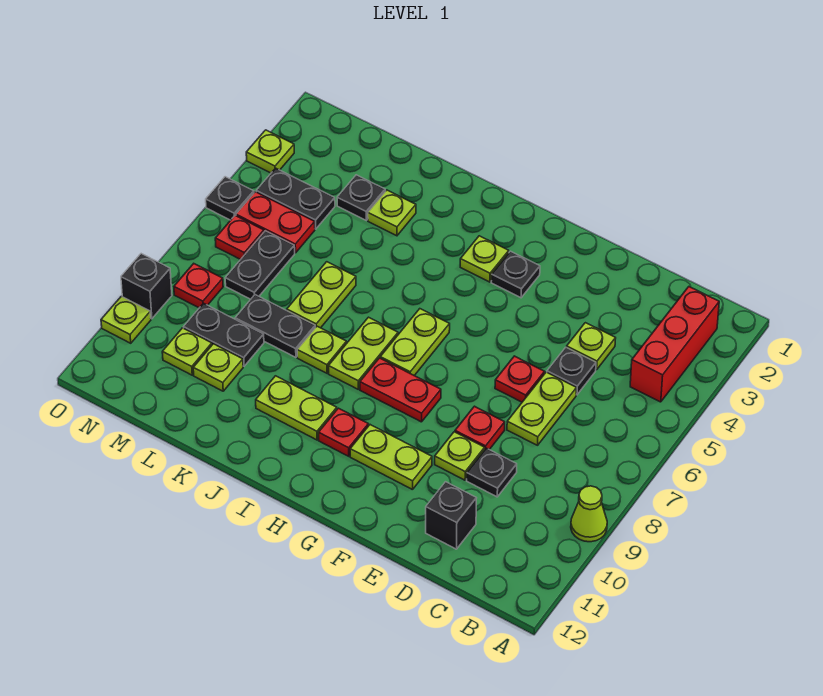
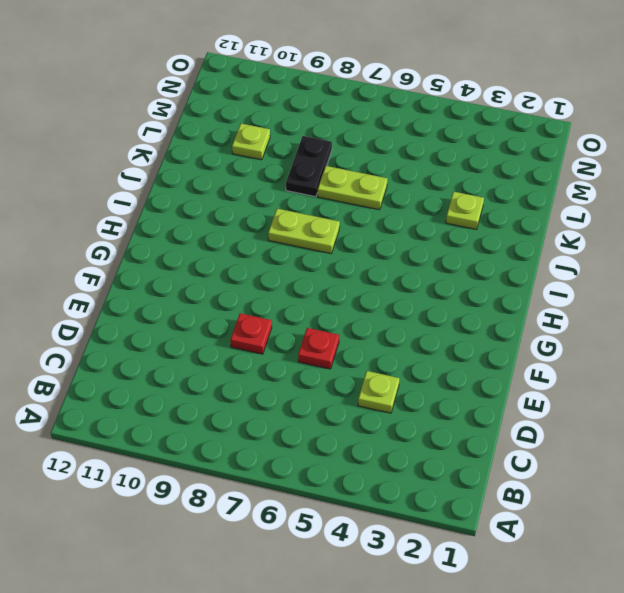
none -> lime cone A9 level 1
none -> red brick B2:B4 level 1
none -> black plate D5 level 1
none -> lime plate D6:D7 level 1

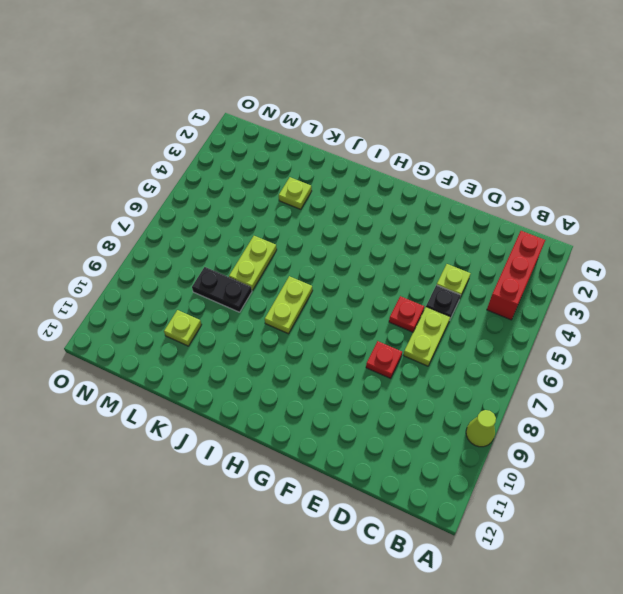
none -> black plate D9 level 1
none -> black brick D11 level 1
none -> lime plate E9 level 1
none -> lime plate F10:G10 level 1

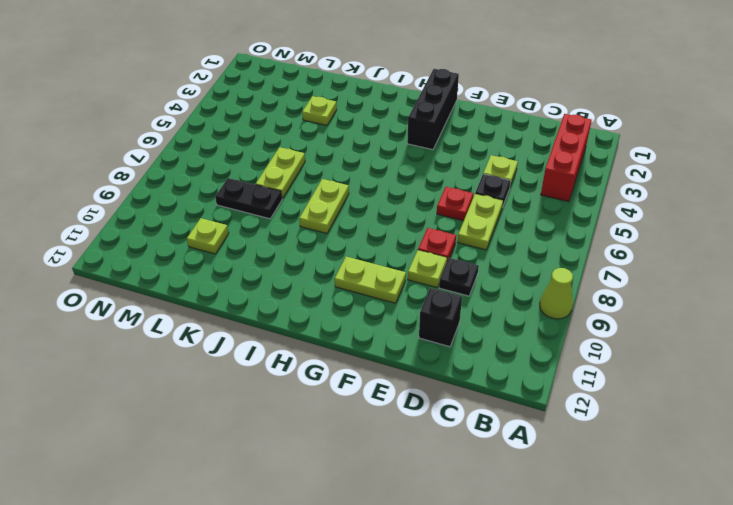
black brick G1:G3 level 1 -> black plate G3 level 1
none -> red plate G8:H8 level 1
none -> lime plate H3 level 1
none -> lime plate H6:H7 level 1
none -> red plate H10 level 1

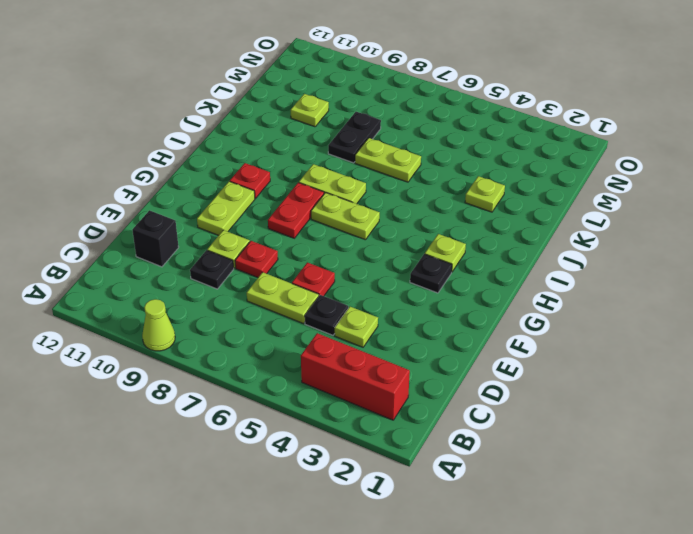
none -> lime plate I10:J10 level 1
none -> lime plate J8 level 1
none -> black plate L3 level 1
none -> black plate L9:M9 level 1

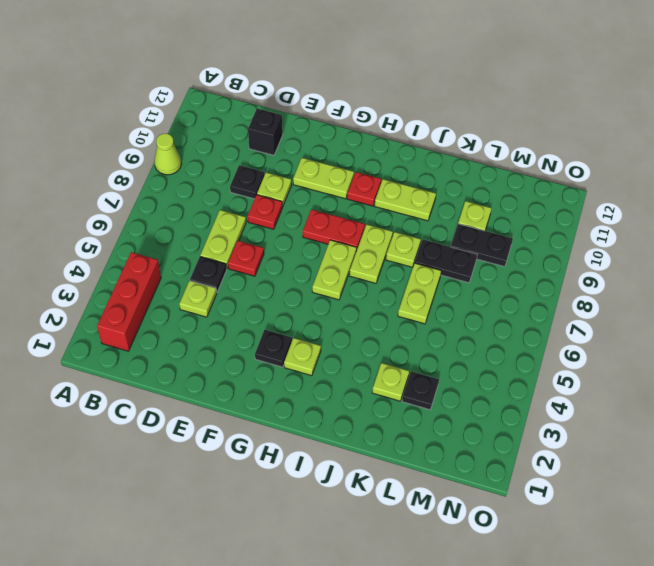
none -> black plate M4:N4 level 1
none -> red plate M5:N5 level 1
none -> black plate M6:M7 level 1
none -> lime plate M10 level 1

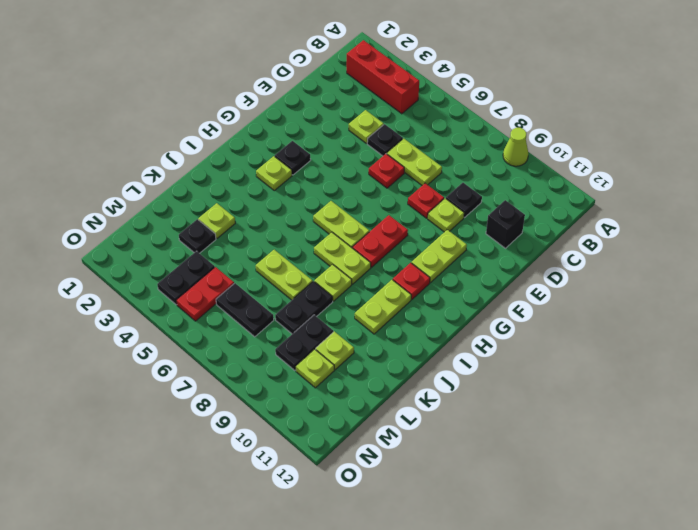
none -> red plate N6 level 1
none -> red plate N8 level 1
none -> lime plate O3 level 1
none -> black plate O5 level 1

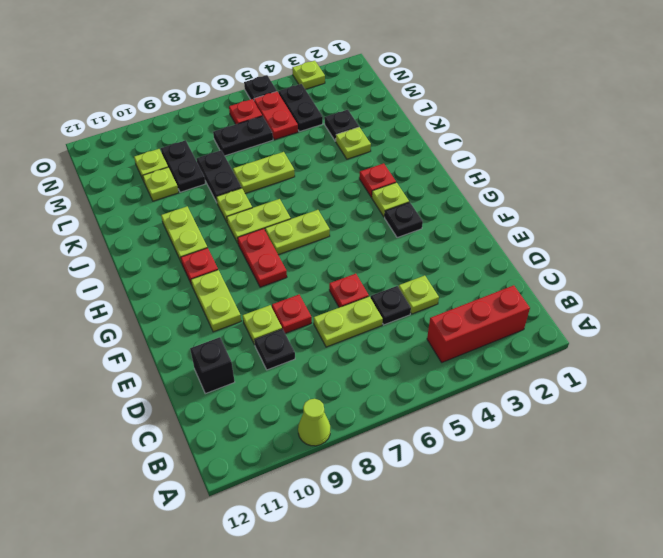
red plate I3 level 1 -> red plate N8 level 1
none -> black brick O9 level 1
none -> lime plate O10 level 1

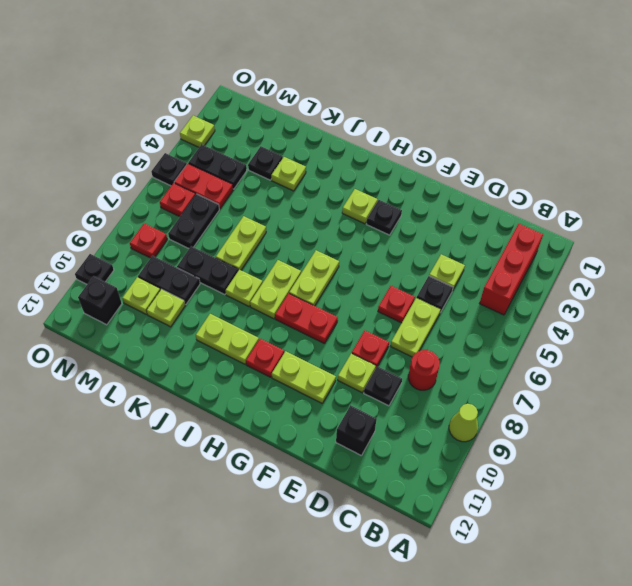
red round brick C8 level 1 -> none
black brick N11 level 1 -> black brick O9 level 1
black plate O10 level 1 -> lime plate O10 level 1

